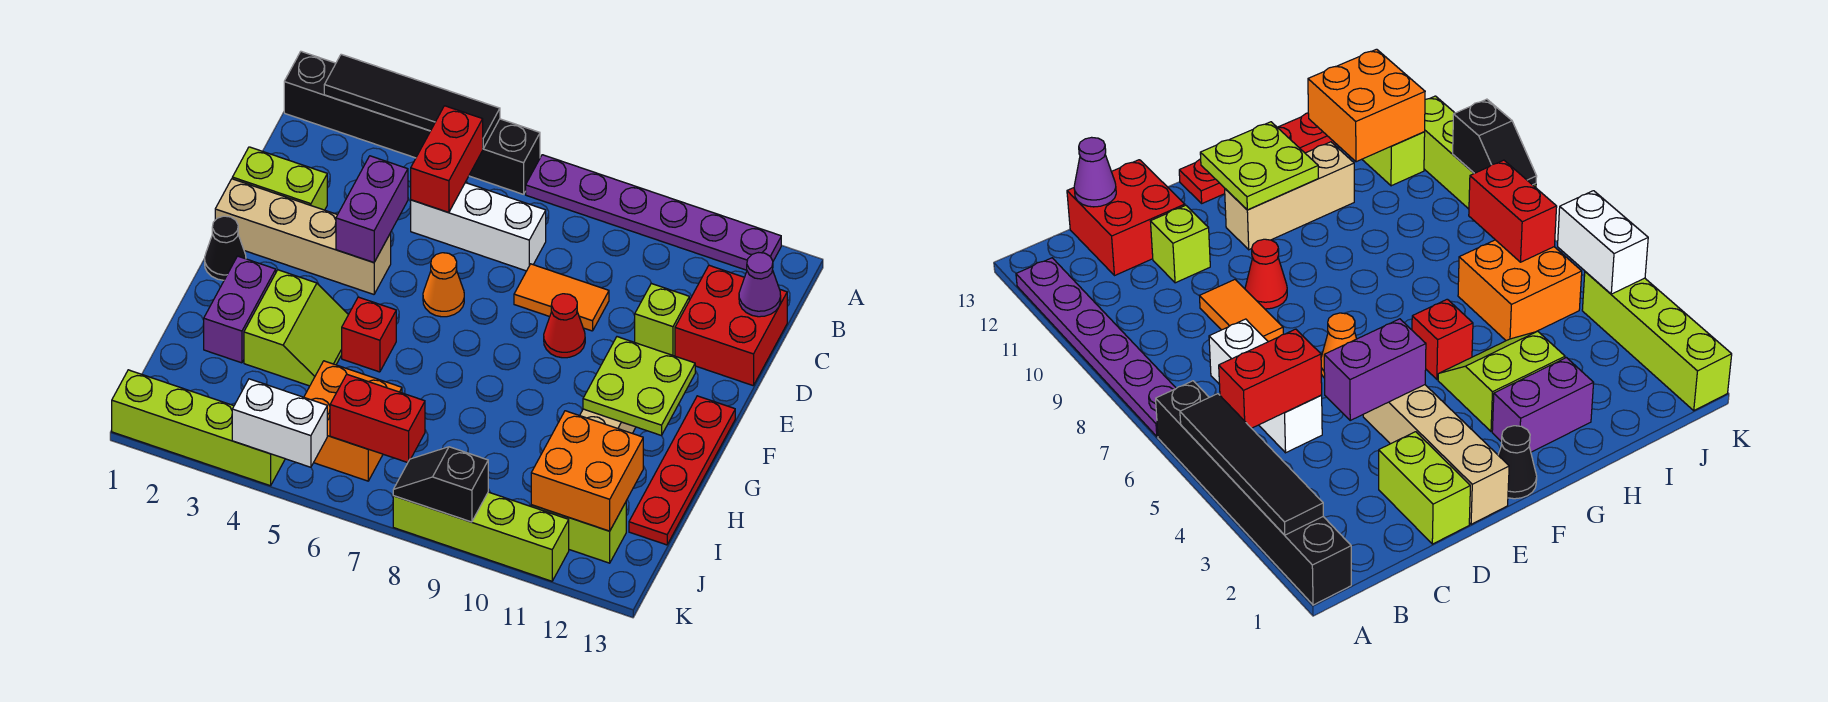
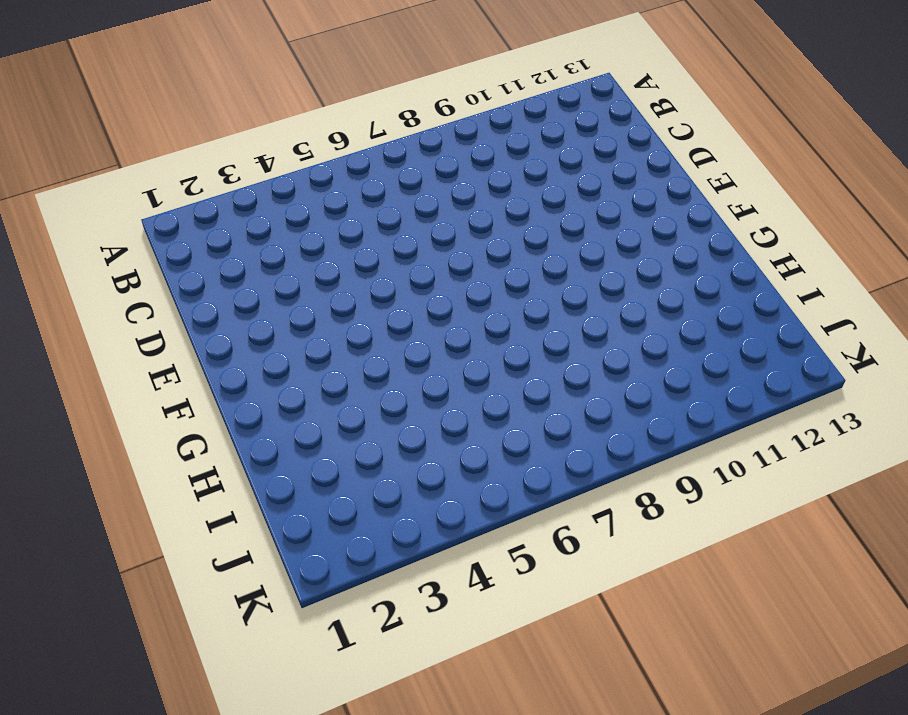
none -> black brick A1:A6 level 1
none -> purple plate A7:A12 level 1
none -> white brick C5:C7 level 1

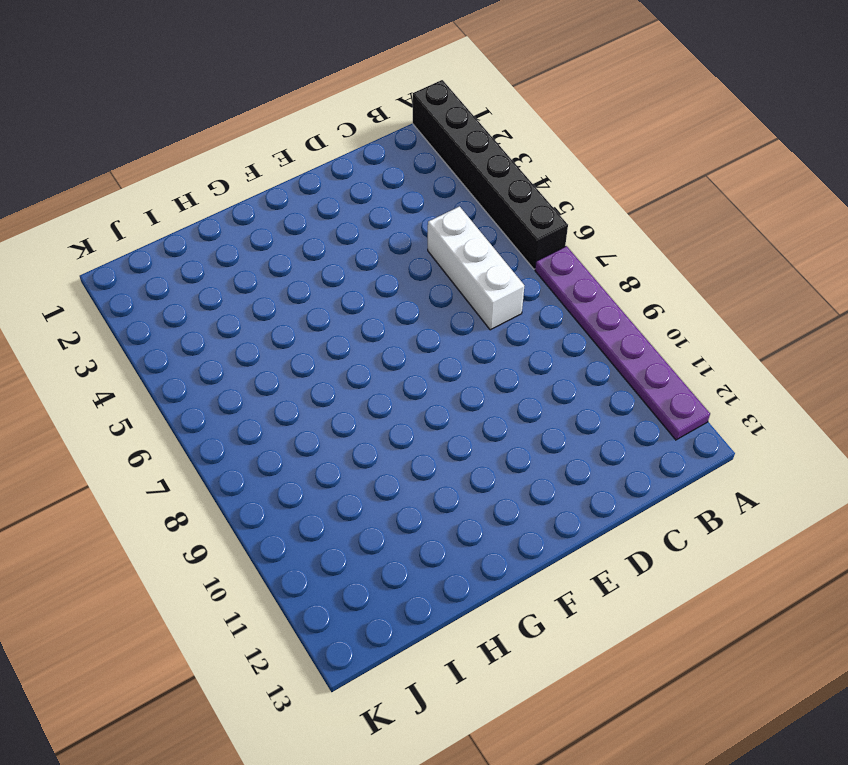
none -> red brick C12:D13 level 1
none -> lime brick D1:D2 level 1
none -> orange tile D8:D9 level 1

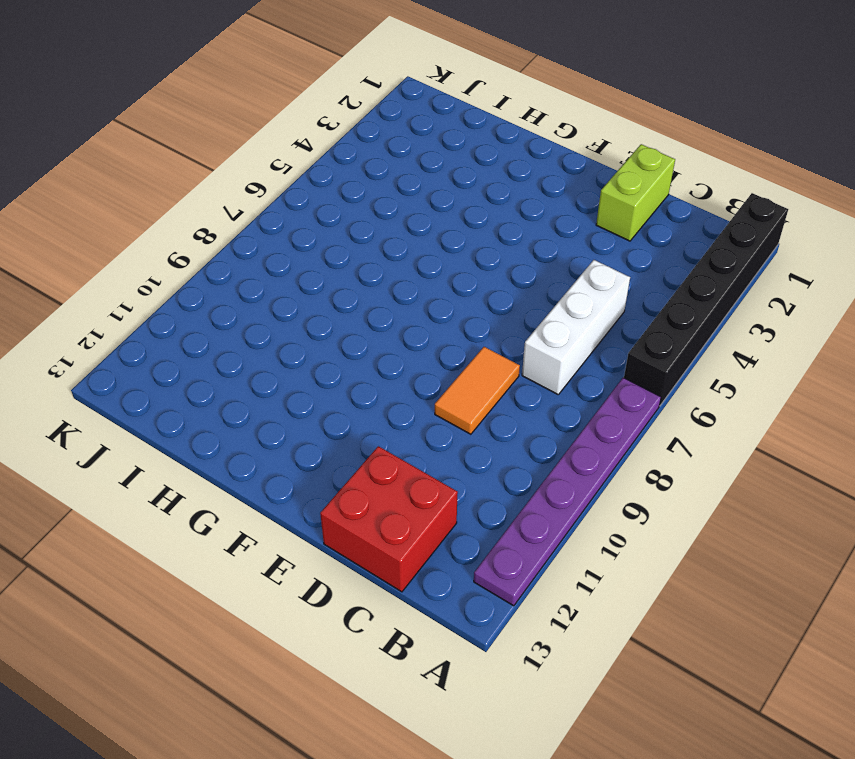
none -> lime brick D11 level 1
none -> tan brick E1:E4 level 1
none -> orange cone E6 level 1

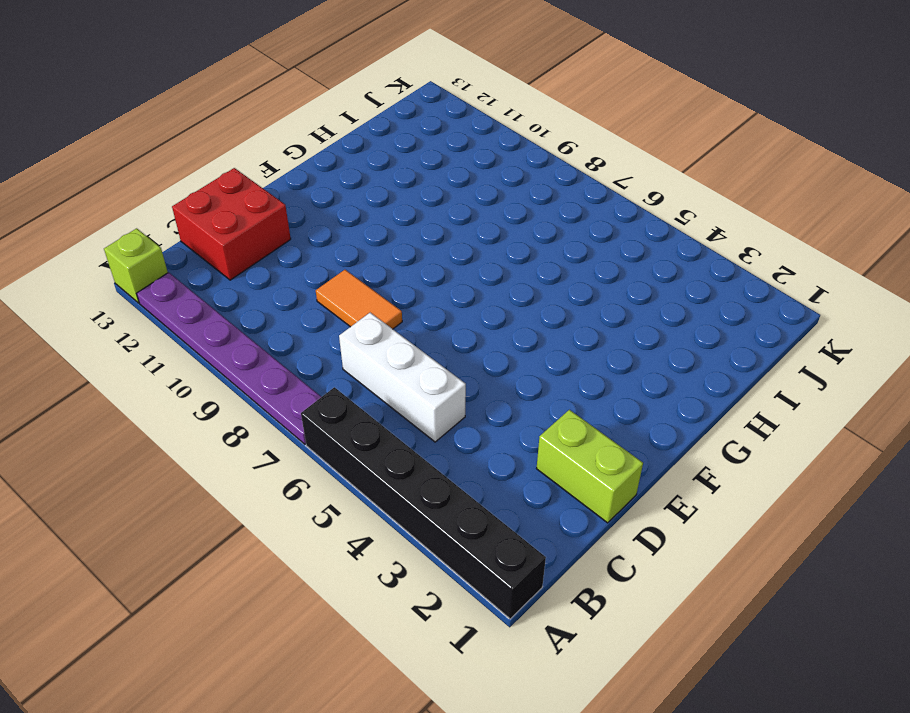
lime brick A13 level 1 -> lime brick D11 level 1
none -> tan brick E1:E4 level 1
none -> orange cone E6 level 1
none -> red cone E9 level 1

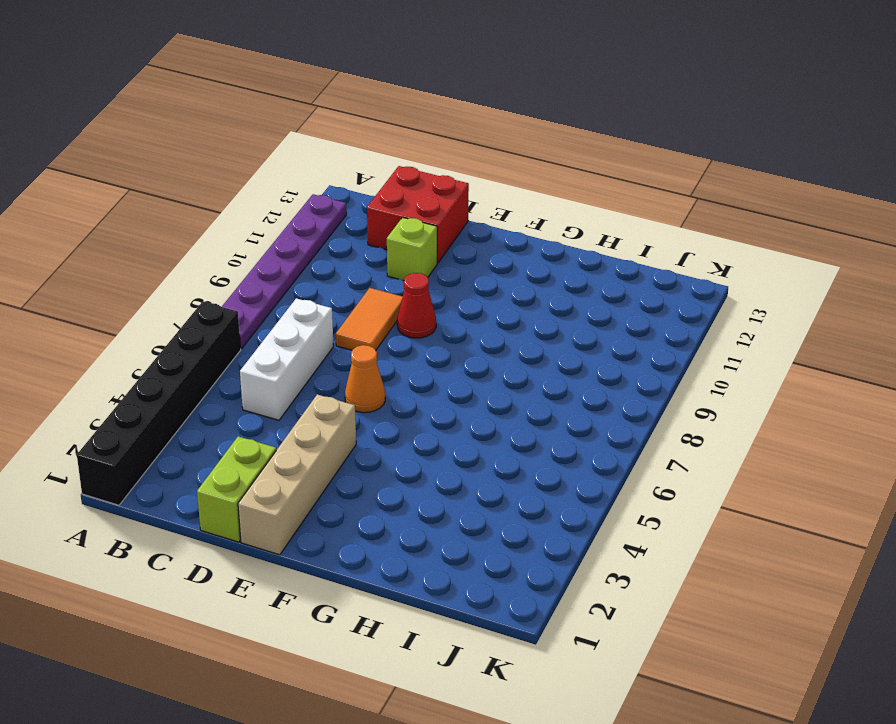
none -> black cone F1 level 1
none -> tan brick F11:H11 level 1
none -> red plate F13:I13 level 1

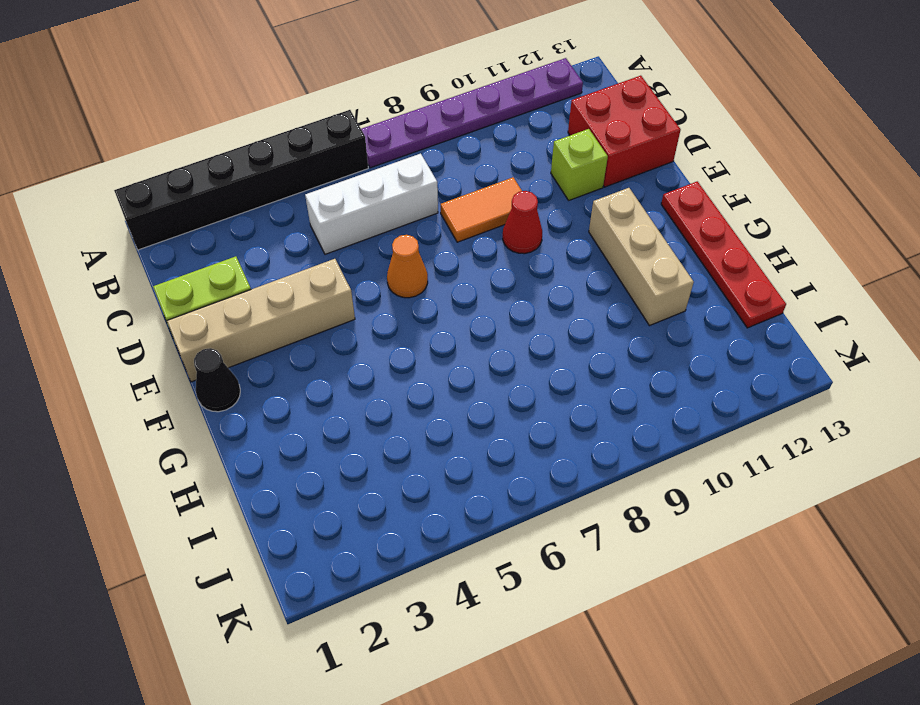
none -> purple brick G2:H2 level 1
none -> lime slope G3:H4 level 1 top 3
none -> red brick G5 level 1

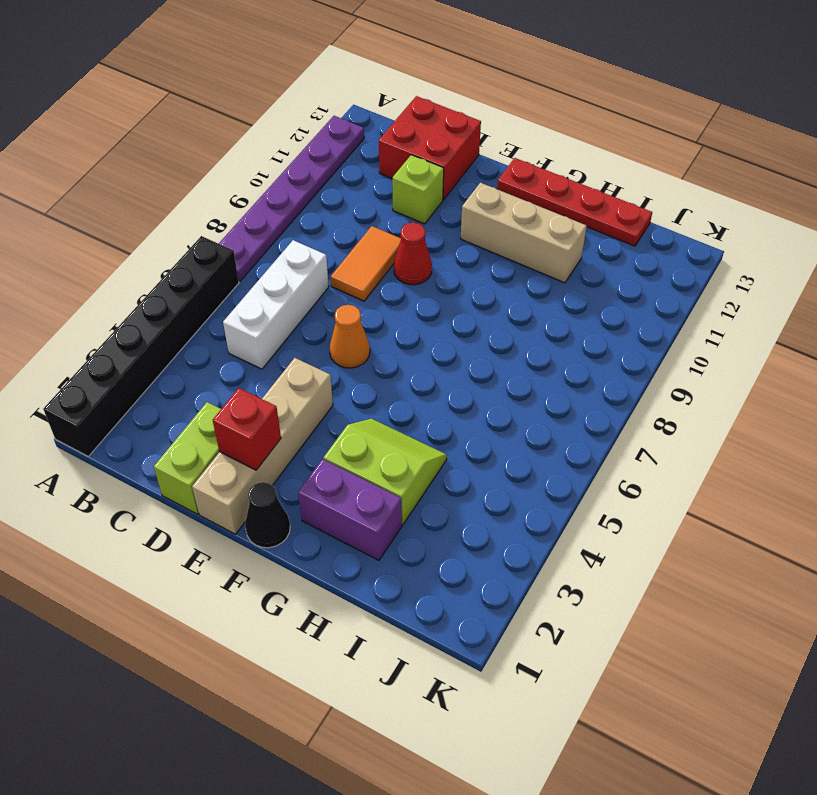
red brick E2 level 2 -> red brick G5 level 1
none -> orange brick I5:J6 level 1
none -> lime brick J11:J12 level 1
none -> lime brick K1:K4 level 1

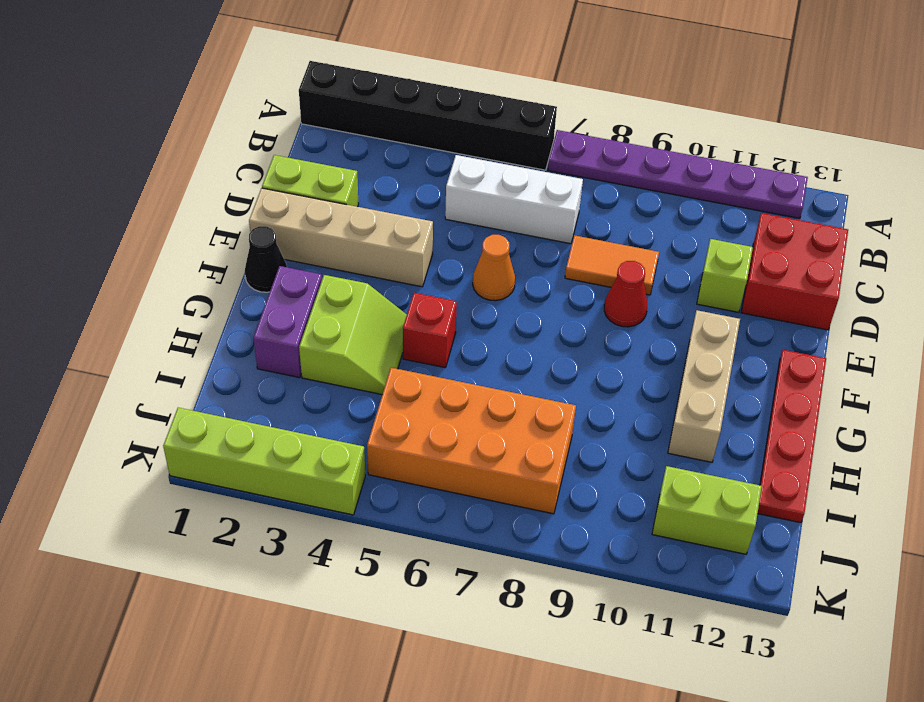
orange brick I5:J8 level 1 -> orange brick I5:J6 level 1
none -> lime brick K8:K11 level 1
none -> black tile A2:A5 level 2
none -> red brick B5:C5 level 2

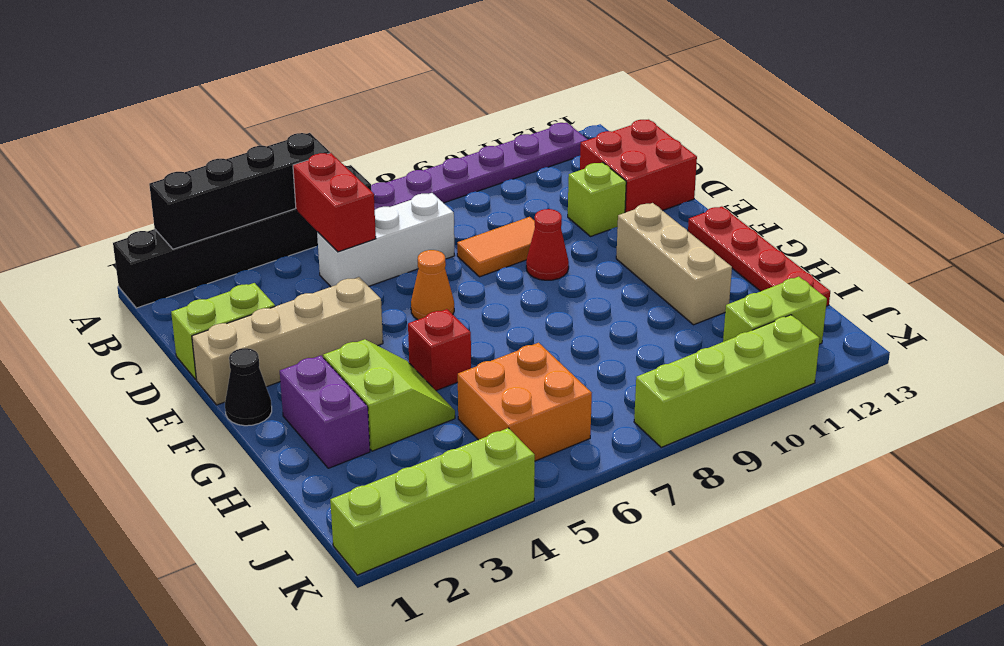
black brick A2:A5 level 2 -> black tile A2:A5 level 2
none -> purple cone C13 level 2
none -> purple brick D4:E4 level 2
none -> lime plate F11:G12 level 2

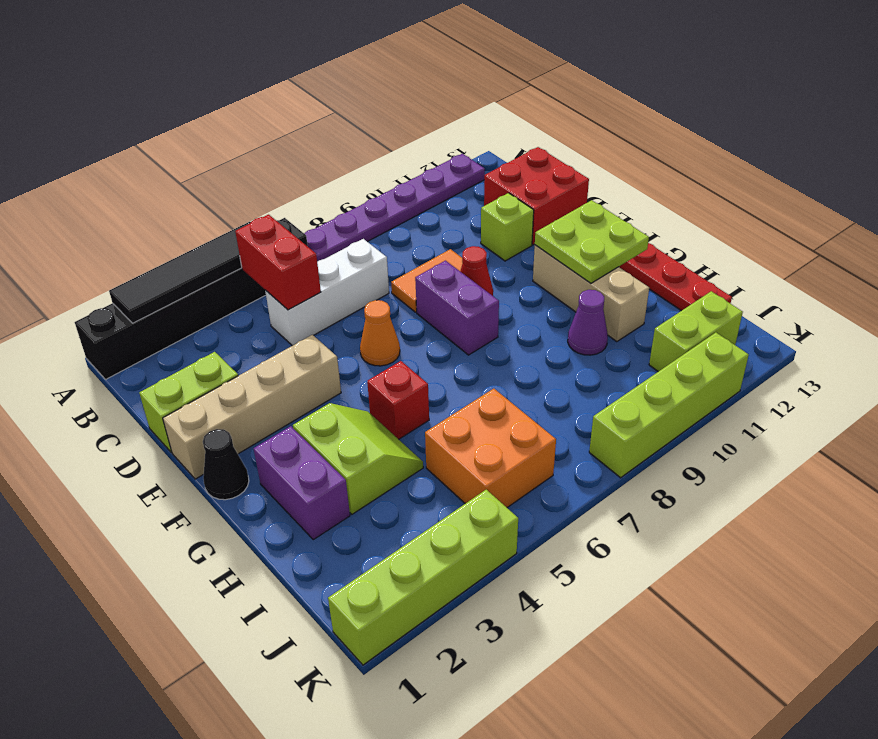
purple brick E8:F8 level 1 -> purple brick D4:E4 level 2
purple cone H10 level 1 -> purple cone C13 level 2
none -> orange brick I11:J12 level 2
none -> red brick J6:J7 level 2
none -> white brick K4:K5 level 2

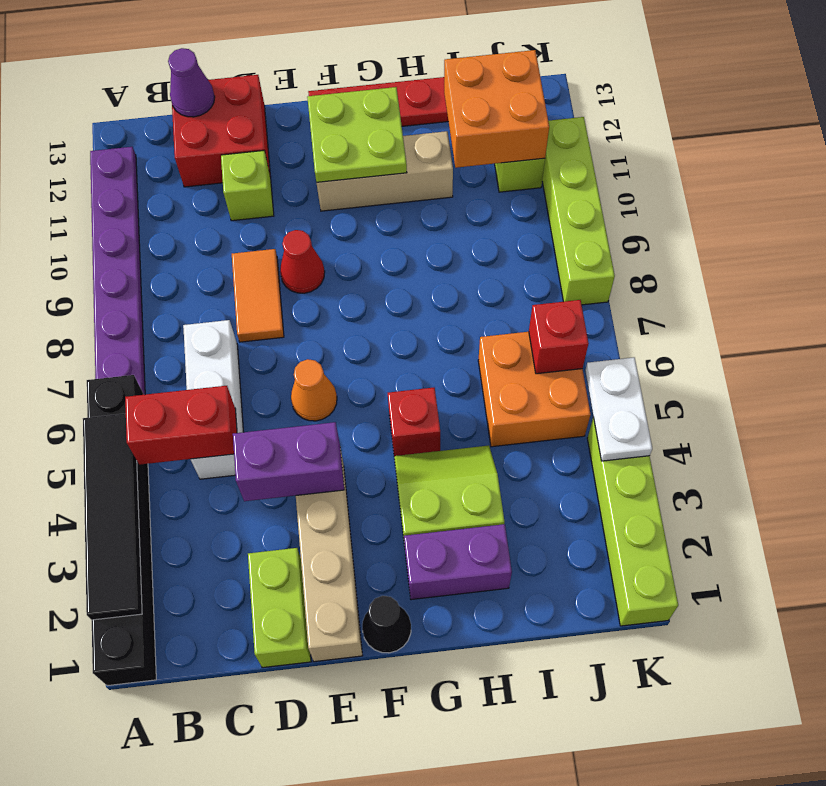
red brick J6 level 2 -> red brick J6:J7 level 2
white plate K4:K5 level 2 -> white brick K4:K5 level 2
none -> black slope K8:K9 level 2 top 9

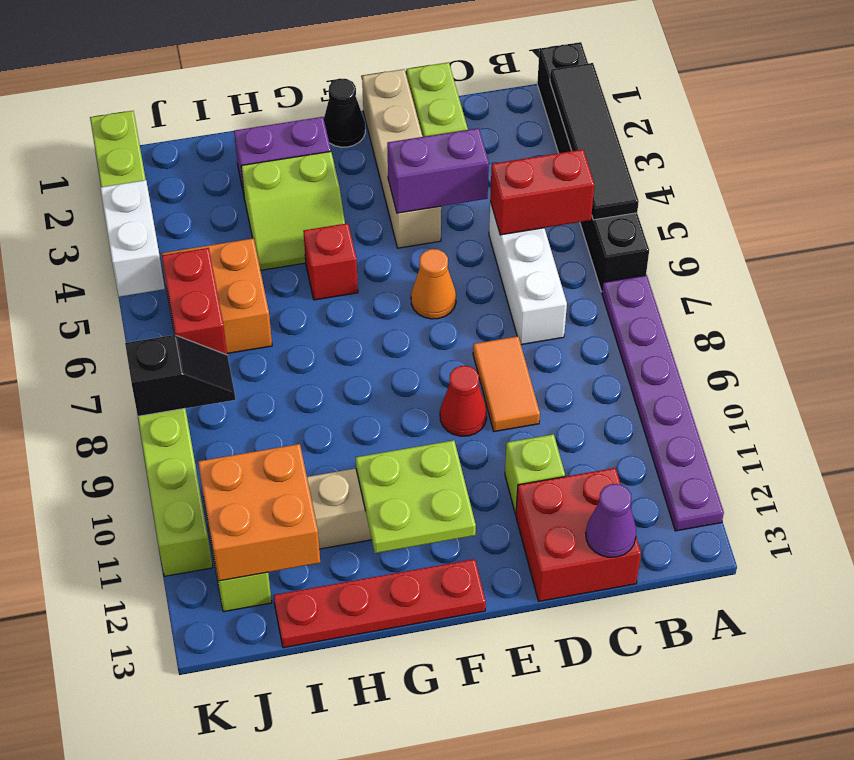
black slope J8:K8 level 2 top K -> black slope K8:K9 level 2 top 9

